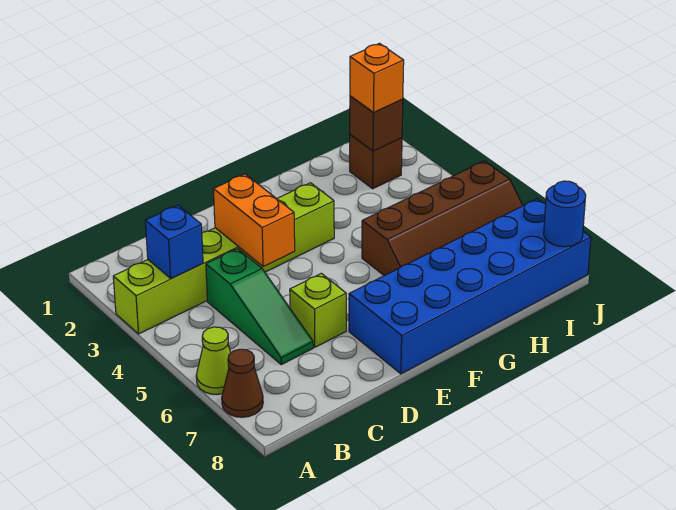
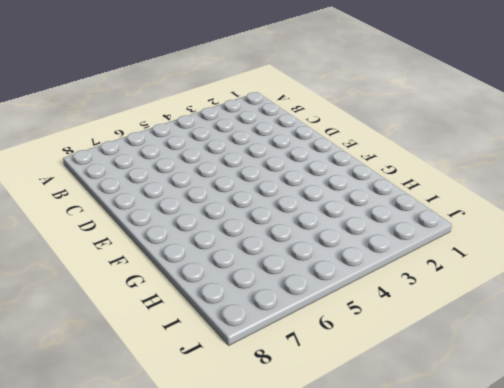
none -> lime brick A3:F3 level 1
none -> lime cone A6 level 1
none -> brown cone A7 level 1

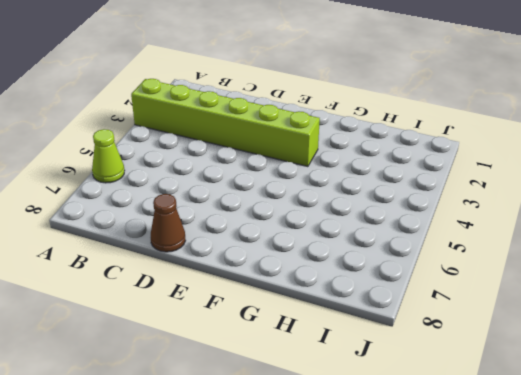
brown cone D8 level 1 -> brown cone A7 level 1
none -> green slope C4:C6 level 1 top 4
none -> lime brick D6 level 1
none -> blue brick E7:J8 level 1

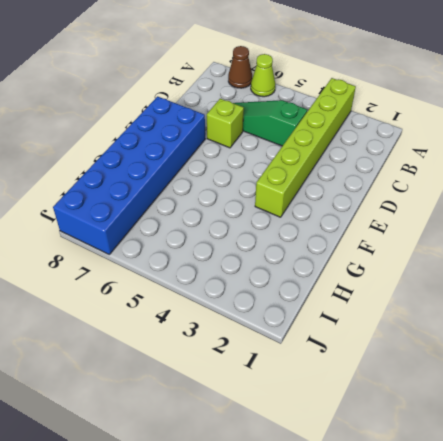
none -> brown slope G5:J6 level 1 top 5
none -> brown brick I2 level 1
none -> blue brick B3 level 2

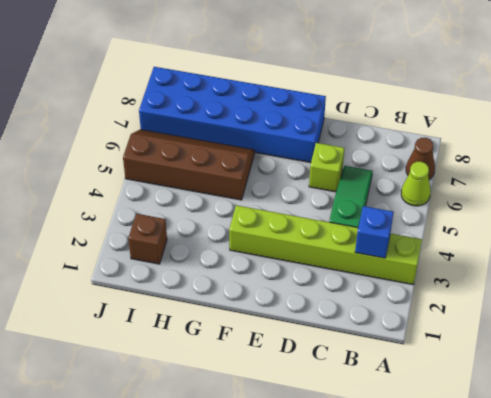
none -> orange brick D3:D4 level 2
none -> brown brick I2 level 2
none -> blue round brick J8 level 2

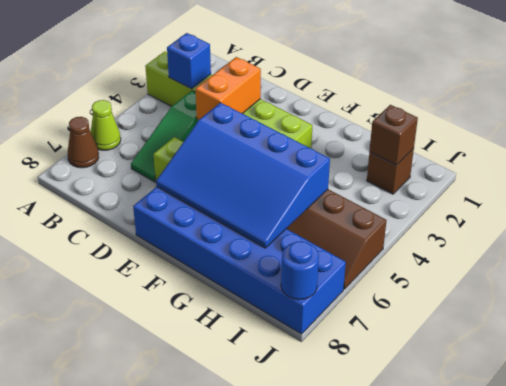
blue slope E5:H7 level 2 top 5 -> none
none -> orange brick I2 level 3

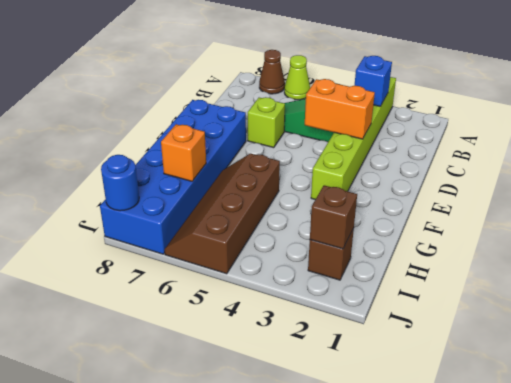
orange brick H7 level 2 -> orange brick I2 level 3

